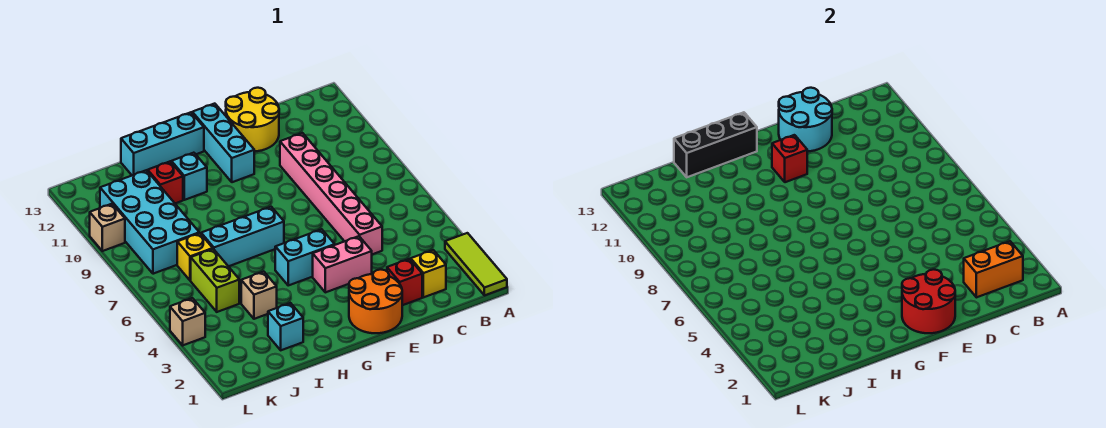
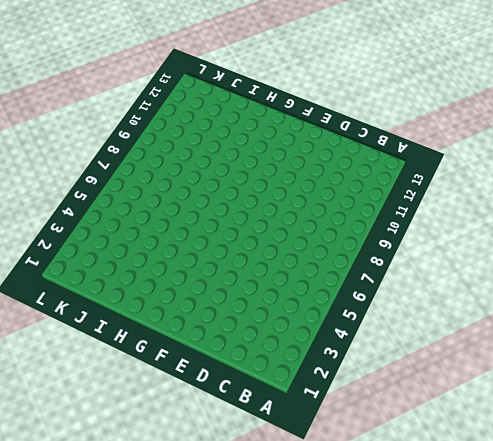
none -> lime tile A1:A3 level 1
none -> yellow brick C2 level 1
none -> red brick D2 level 1

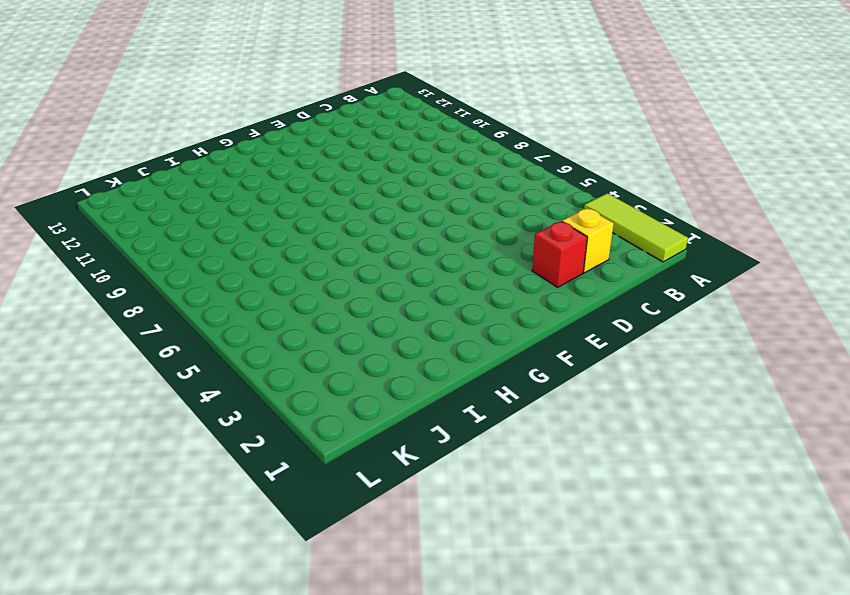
none -> pink brick D5:D10 level 1
none -> yellow round brick D12:E13 level 1
none -> orange round brick E1:F2 level 1

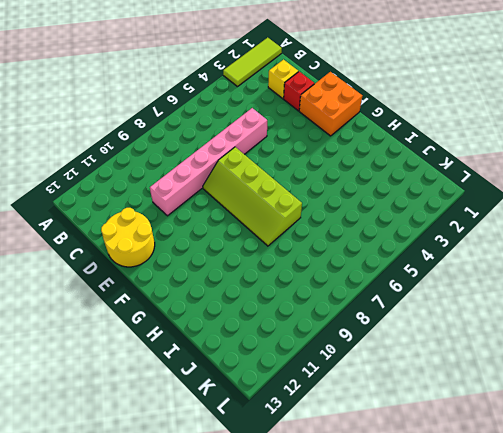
orange brick E1:F2 level 1 -> orange round brick E1:F2 level 1
lime slope E7:H8 level 1 top 7 -> cyan brick G7:I7 level 1
none -> pink brick E4:F4 level 1
none -> cyan brick F5:G5 level 1
none -> cyan brick F11:F13 level 1

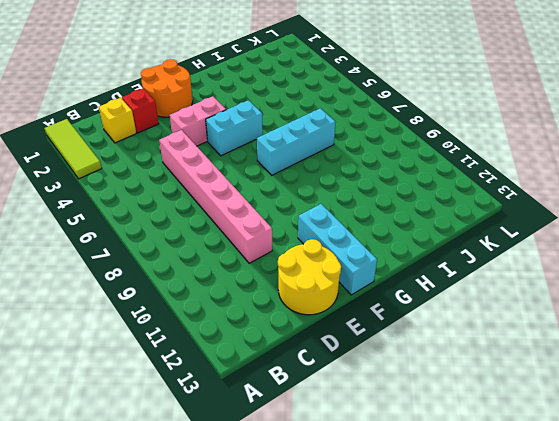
none -> cyan brick G13:I13 level 1
none -> cyan brick H11 level 1
none -> cyan brick I2 level 1

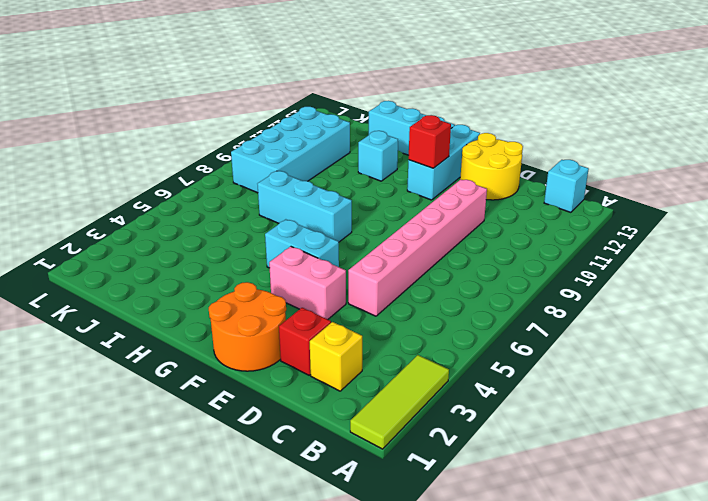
cyan brick B13 level 1 -> cyan brick I2 level 1
none -> tan brick I4 level 1
none -> red brick I11 level 1
none -> lime brick J5:J6 level 1

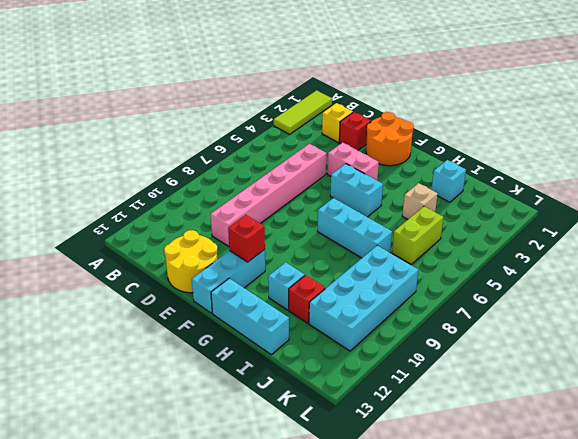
none -> yellow brick J7 level 1
none -> tan brick L4 level 1
none -> tan brick L10 level 1

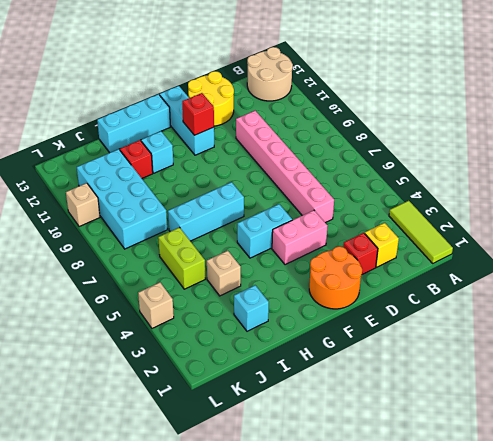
tan round brick A12:B13 level 1 -> none
none -> yellow brick J7 level 1
none -> orange brick B2:C2 level 2
none -> cyan round brick D12:E13 level 2

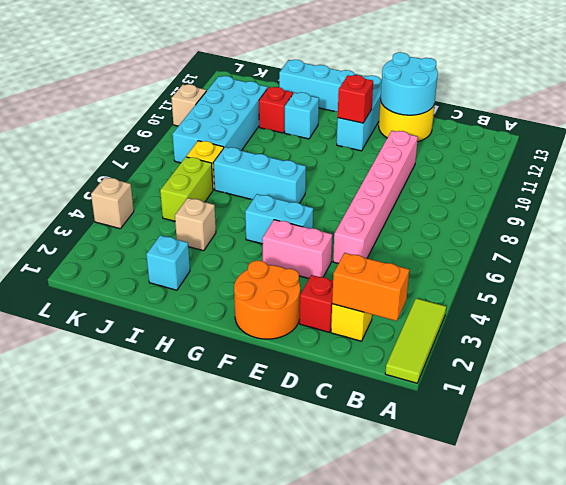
none -> red round brick E1:F2 level 2
none -> black brick G13:I13 level 2

